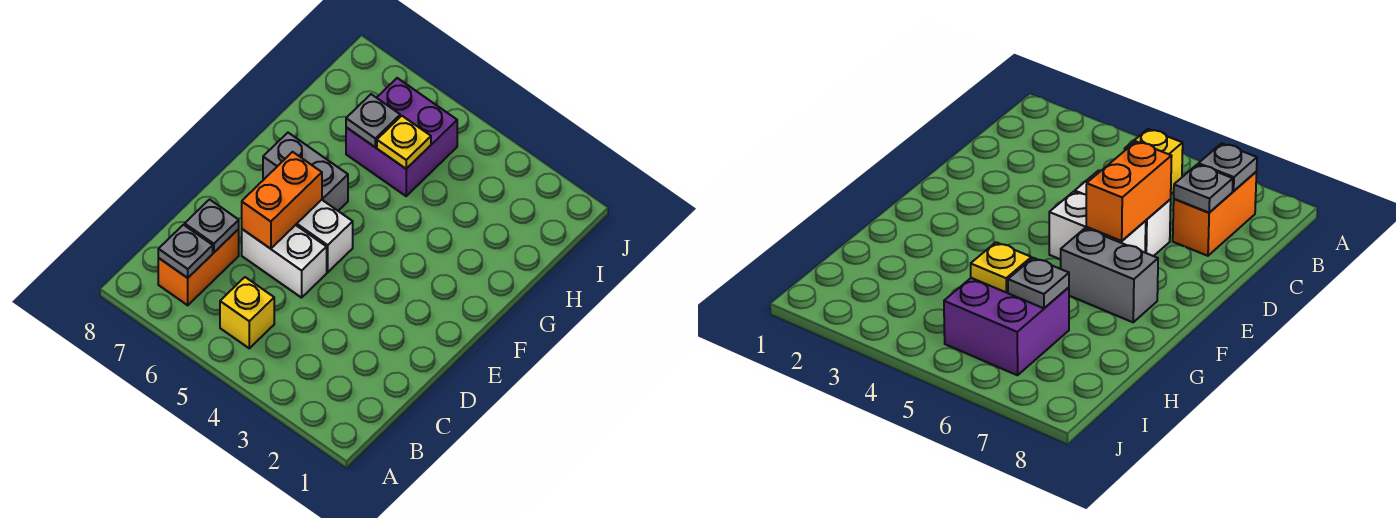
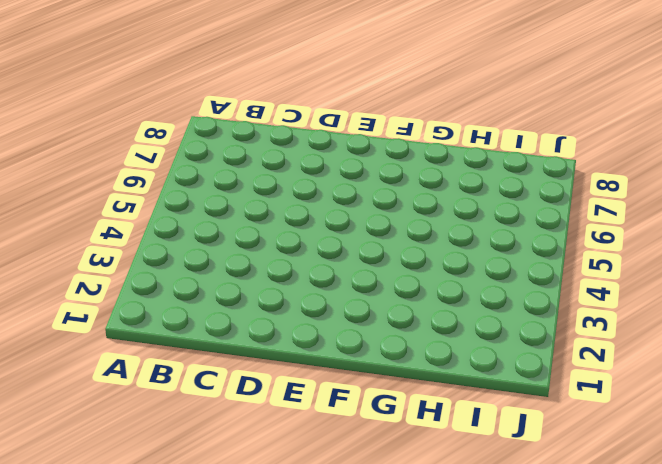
none -> yellow brick B5 level 1
none -> orange brick B7:C7 level 1

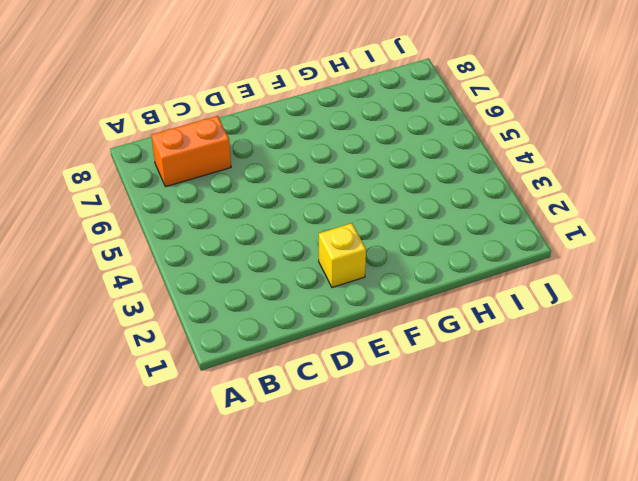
yellow brick E2 level 1 -> yellow brick B5 level 1
none -> white brick D5:D6 level 1
none -> white brick E5:E6 level 1

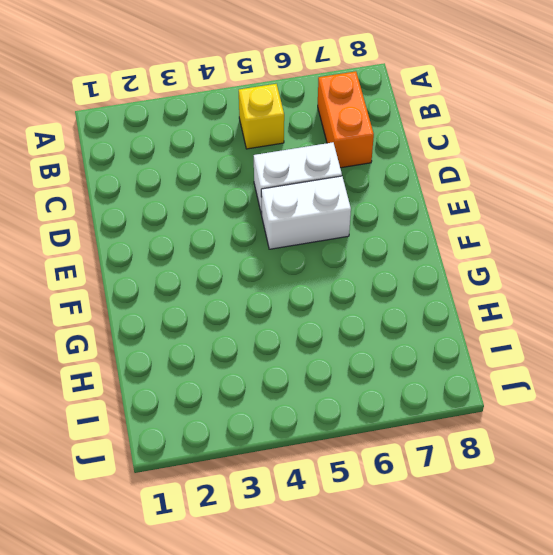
none -> grey brick F6:F7 level 1
none -> purple brick H5:I6 level 1

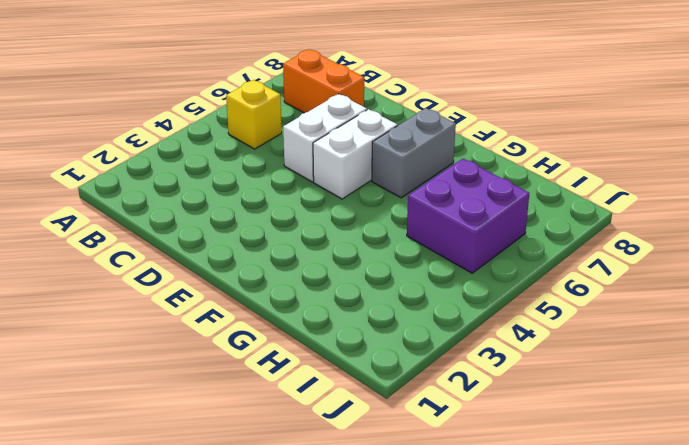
none -> grey plate B7 level 2
none -> grey plate C7 level 2

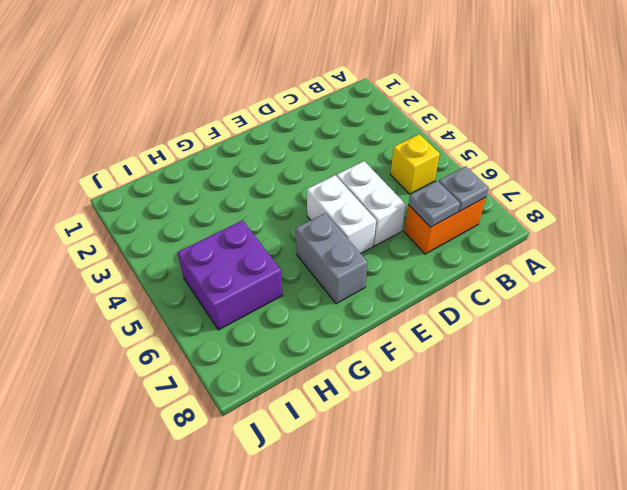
none -> orange brick D6:E6 level 2
none -> yellow plate H5 level 2

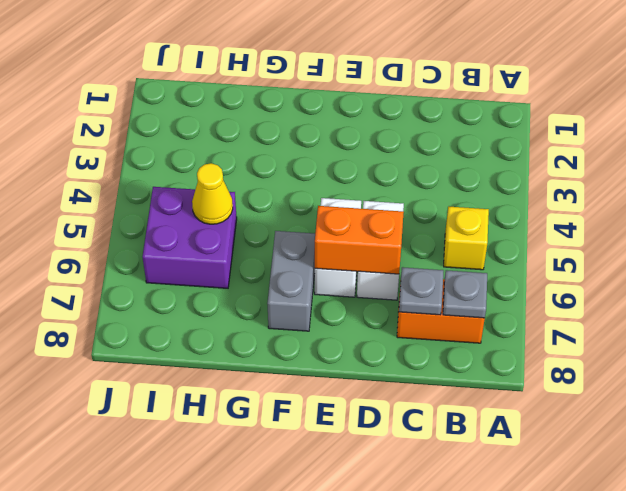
yellow cone H5 level 2 -> yellow plate H5 level 2
none -> grey plate H6 level 2

